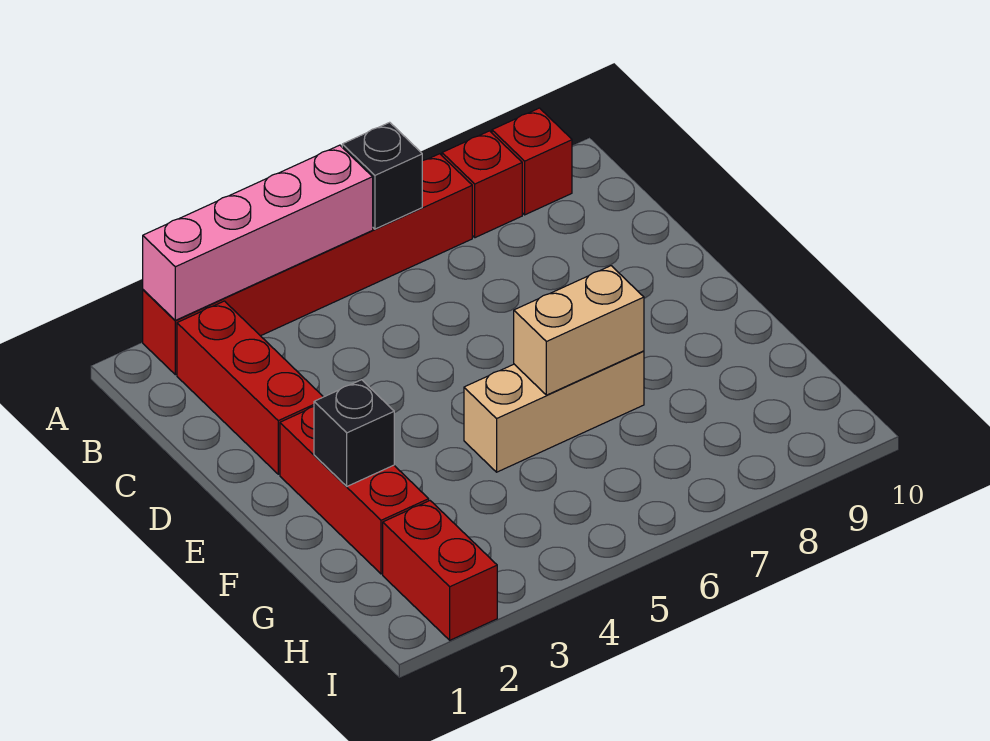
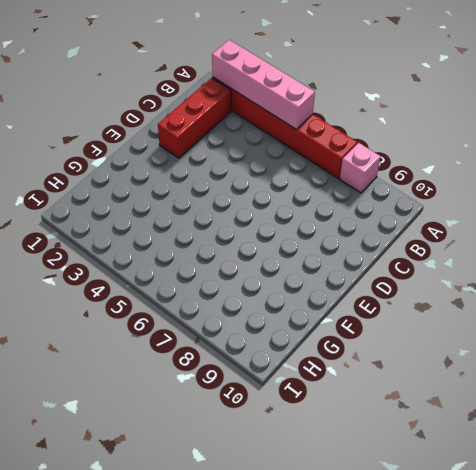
pink brick A8 level 1 -> red brick A8 level 1
none -> red brick A9 level 1
none -> red brick E2:G2 level 1

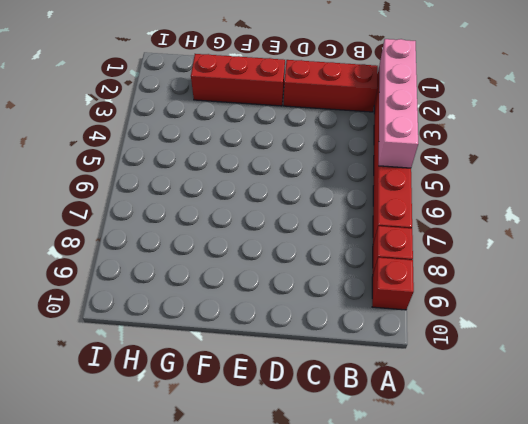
none -> tan brick F5:F7 level 1
none -> red brick H2:I2 level 1

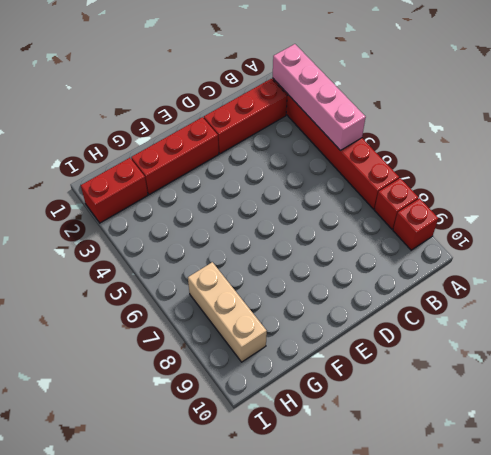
tan brick H7:H9 level 1 -> tan brick F5:F7 level 1
none -> black brick A6 level 2
none -> black brick F2 level 2

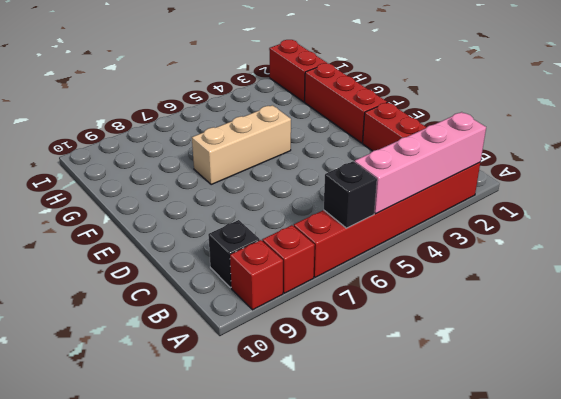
black brick B9 level 1 -> black brick F2 level 2
none -> tan brick F6:F7 level 2

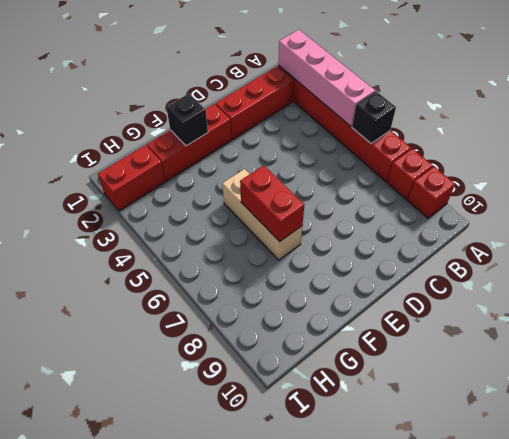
red brick F6:F7 level 2 -> tan brick F6:F7 level 2

